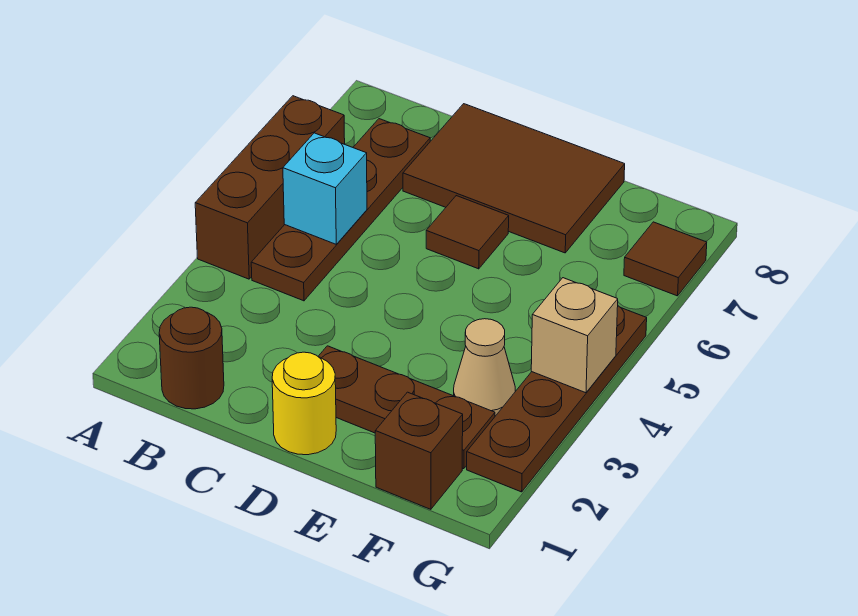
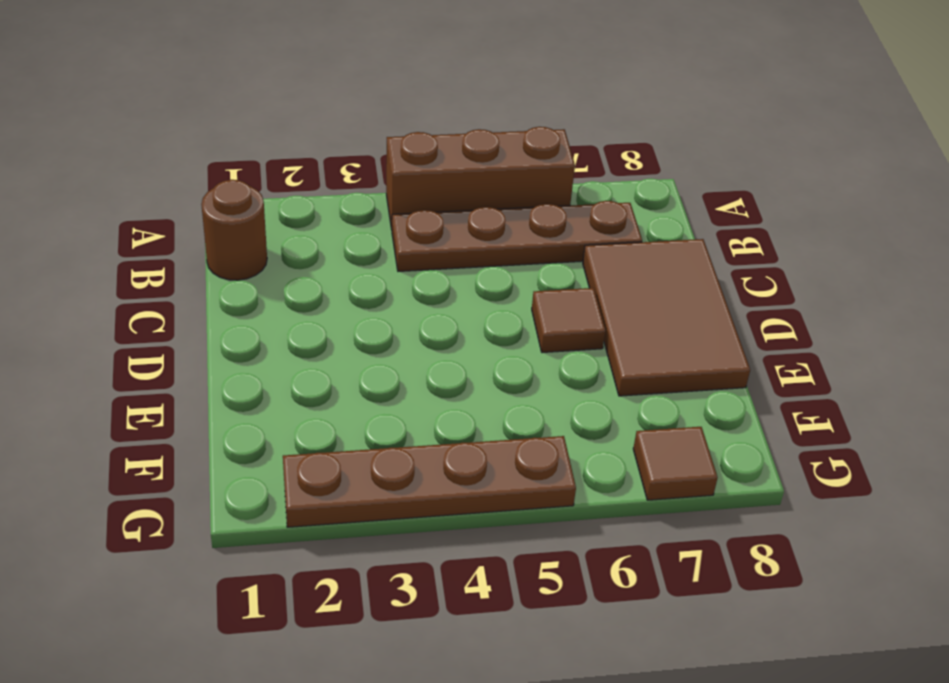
none -> yellow round brick D1 level 1
none -> brown plate D2:F2 level 1
none -> brown brick F1 level 1

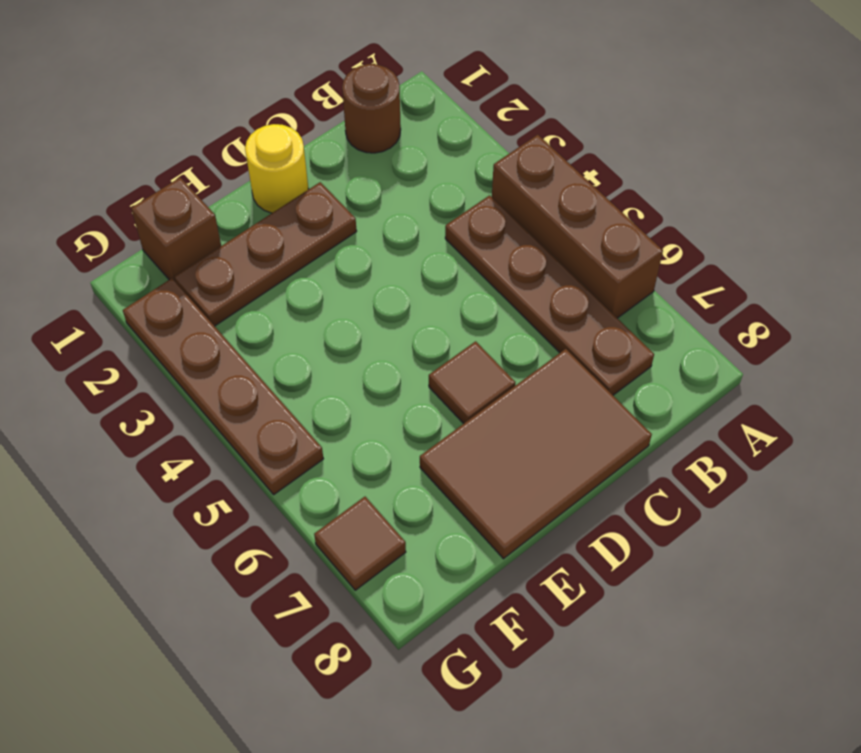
none -> tan cone F3 level 1
none -> cyan brick B5 level 2
none -> tan brick G4 level 2

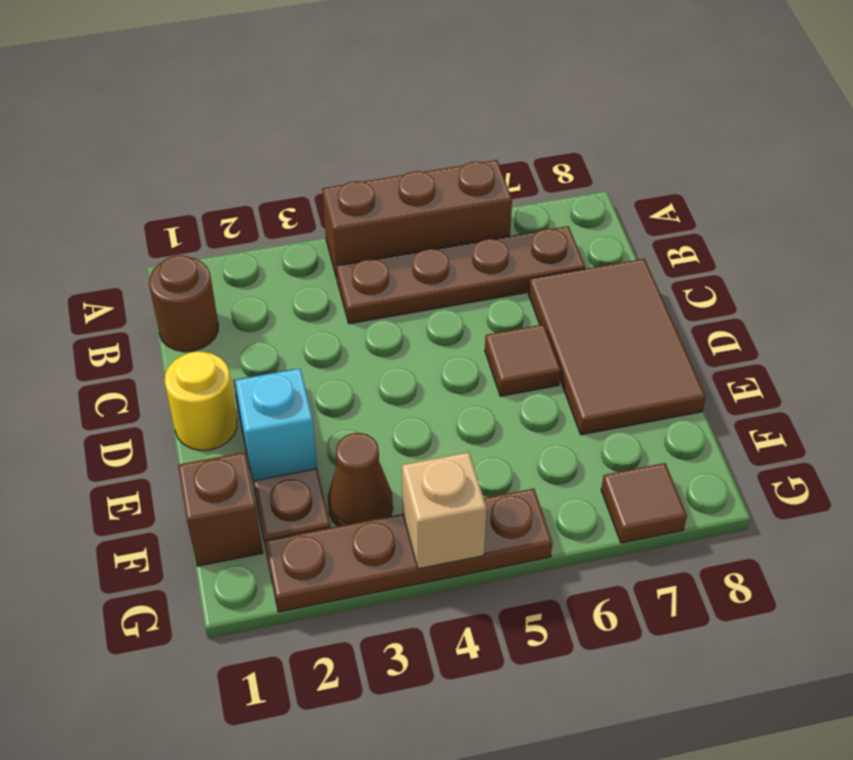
cyan brick E2 level 2 -> cyan brick B5 level 2
brown cone F3 level 1 -> tan cone F3 level 1

